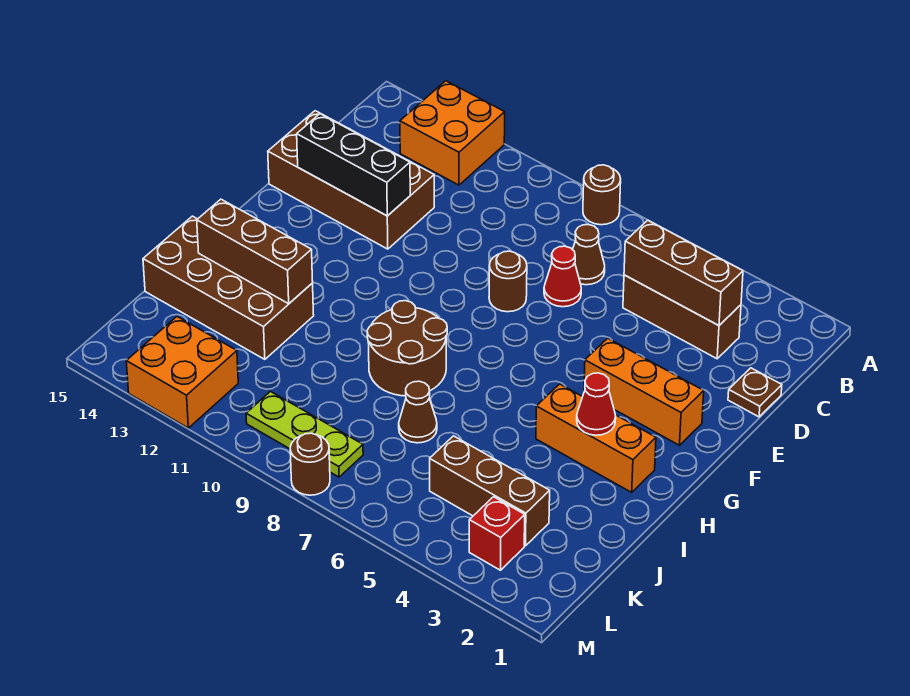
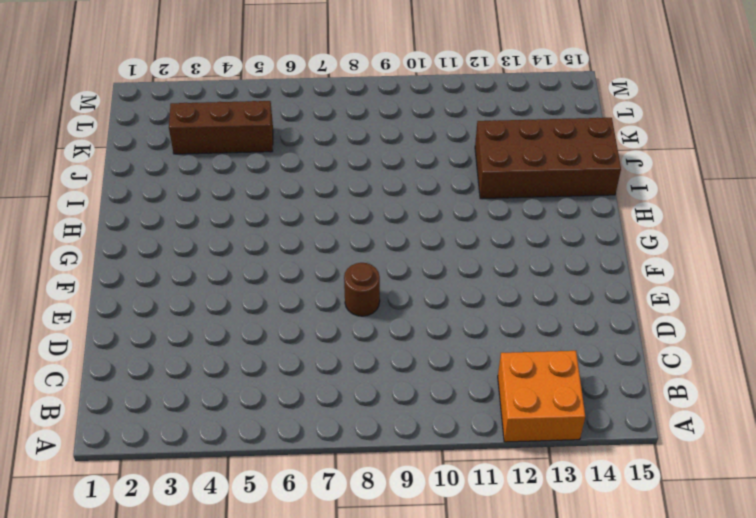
none -> brown round brick A8 level 1
none -> brown brick C3:C5 level 1
none -> brown cone C7 level 1

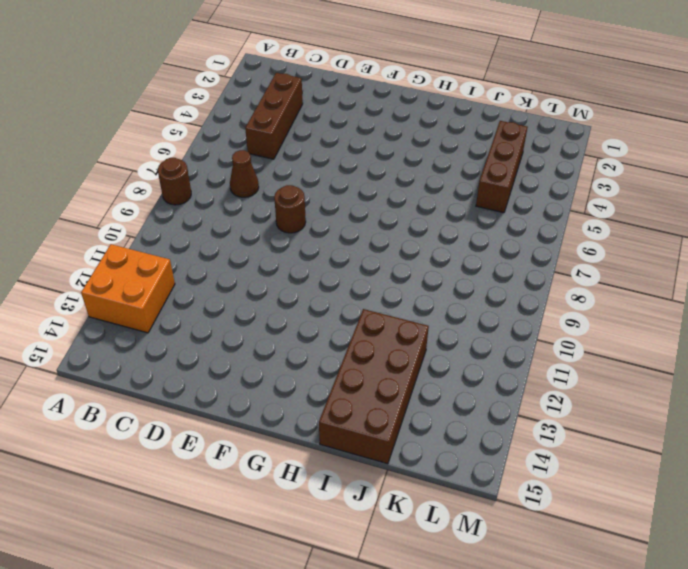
none -> brown plate D1 level 1
none -> red cone D7 level 1
none -> brown brick D12:E15 level 1

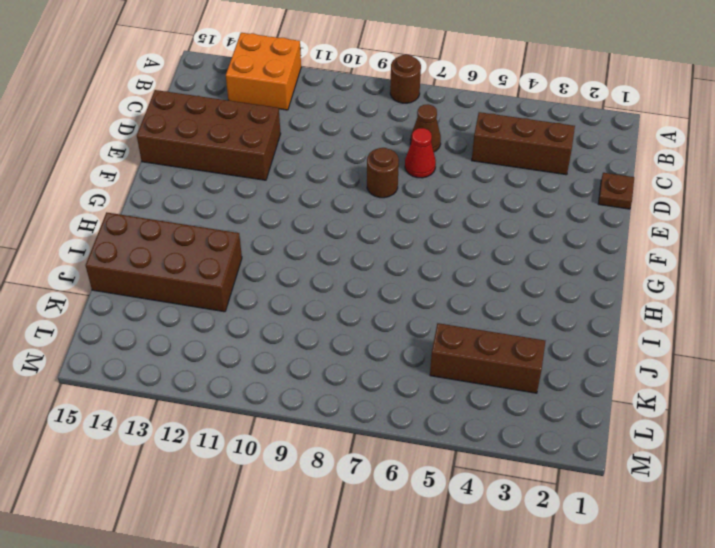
none -> orange brick F2:F4 level 1
none -> orange brick H2:H4 level 1
none -> brown round brick H8:I9 level 1

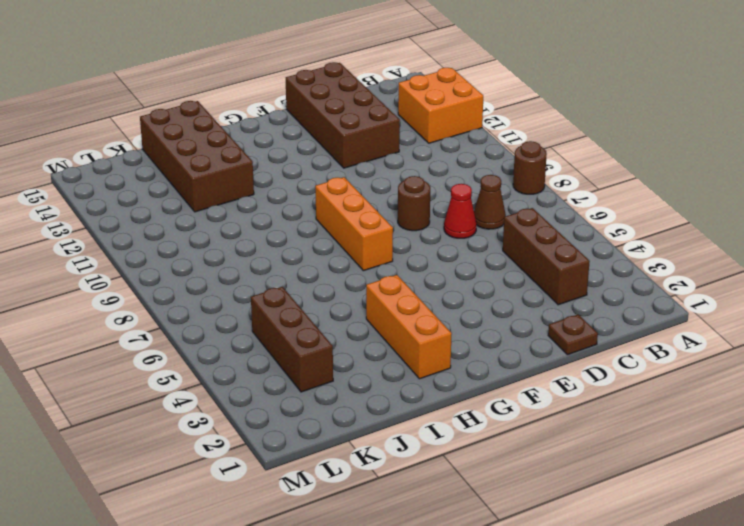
orange brick G7:G9 level 1 -> orange brick F2:F4 level 1
none -> brown round brick H8:I9 level 1
none -> brown cone J7 level 1
none -> red brick L3 level 1

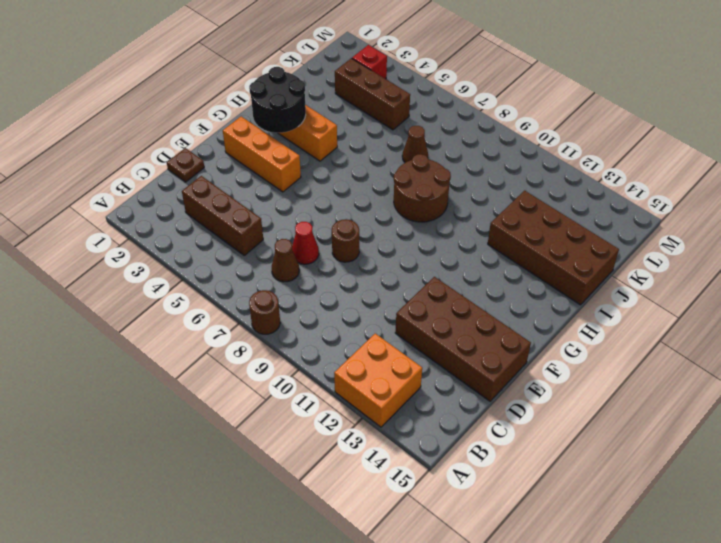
black round brick G2:H3 level 2 -> red cone H3 level 2
none -> lime plate L8:L10 level 1
none -> orange brick L12:M13 level 1
none -> brown round brick M8 level 1

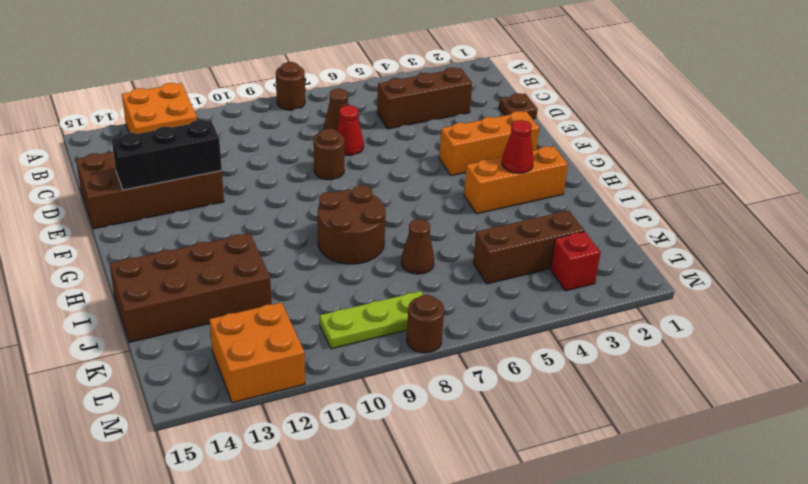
none -> brown brick C3:C5 level 2
none -> brown brick I12:I14 level 2

